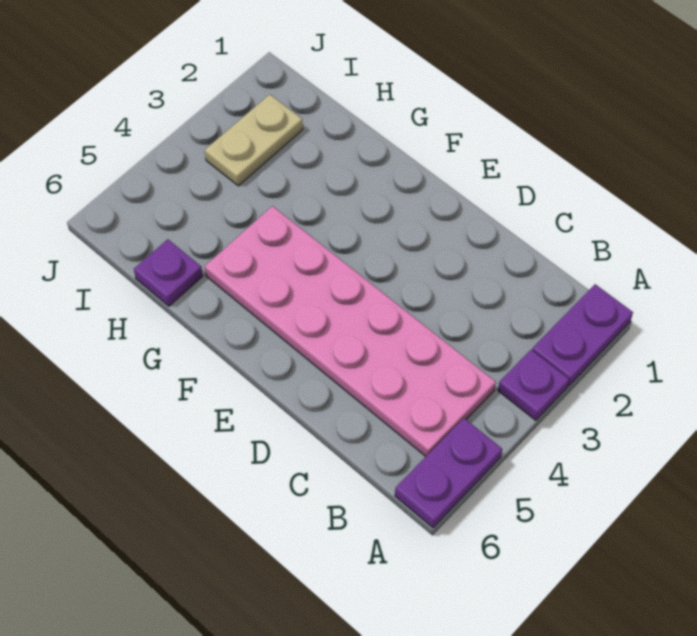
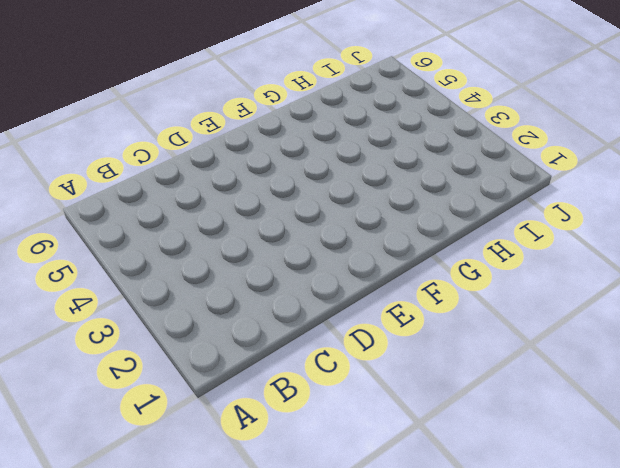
none -> purple plate A1:A2 level 1
none -> purple plate A3 level 1

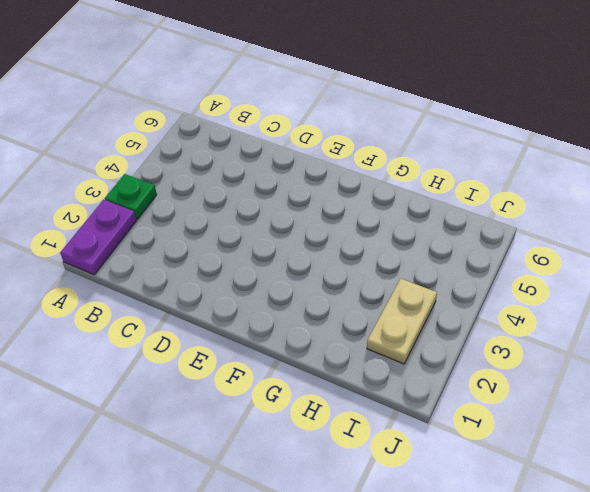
green plate A3 level 1 -> purple plate A3 level 1
none -> purple plate A5:A6 level 1
none -> pink plate B4:G5 level 1

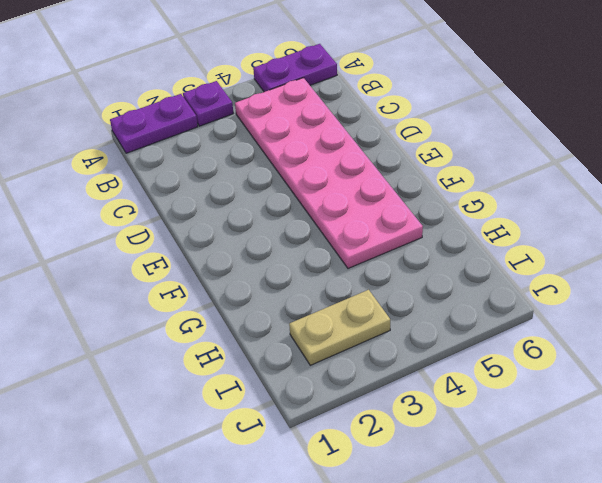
none -> purple plate H6 level 1

